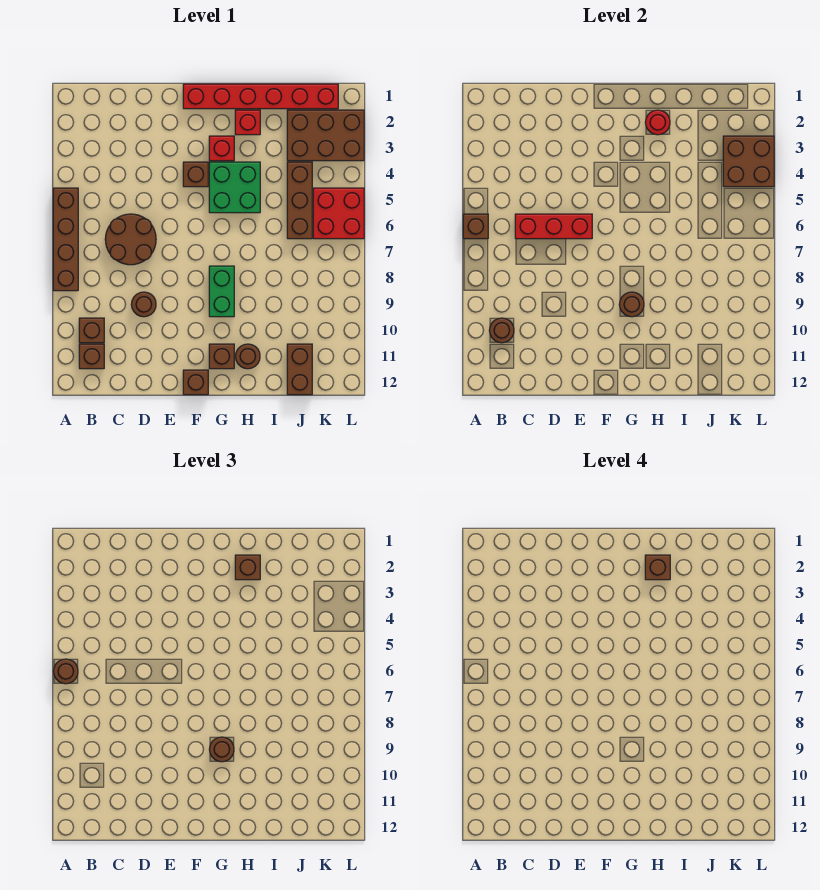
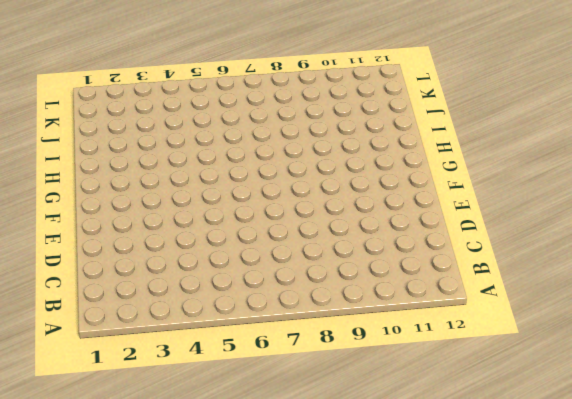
none -> brown brick A5:A8 level 1
none -> brown brick B10 level 1
none -> brown brick B11 level 1

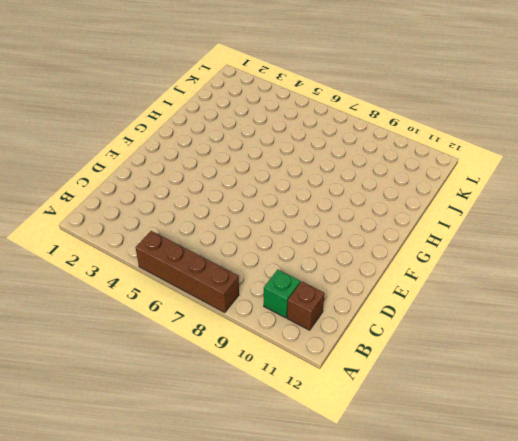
green brick B10 level 1 -> brown brick B10 level 1
none -> brown round brick C6:D7 level 1
none -> brown round brick D9 level 1
none -> red brick F1:K1 level 1

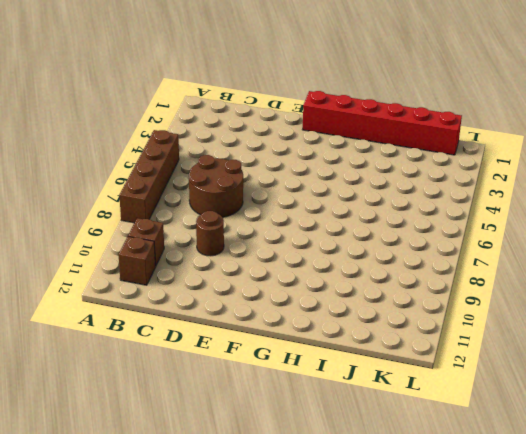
none -> brown brick F4 level 1
none -> brown brick F12 level 1
none -> red brick G3 level 1

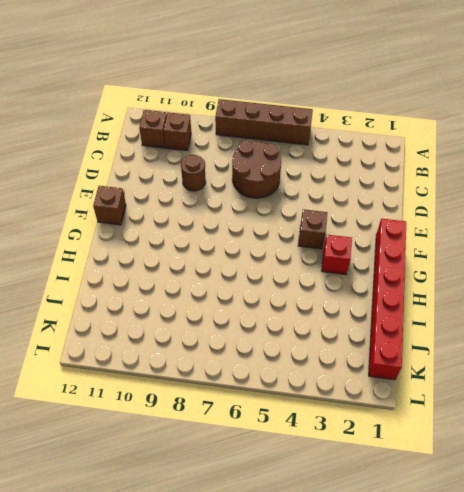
none -> green brick G4:H5 level 1
none -> green brick G8:G9 level 1
none -> brown brick G11 level 1

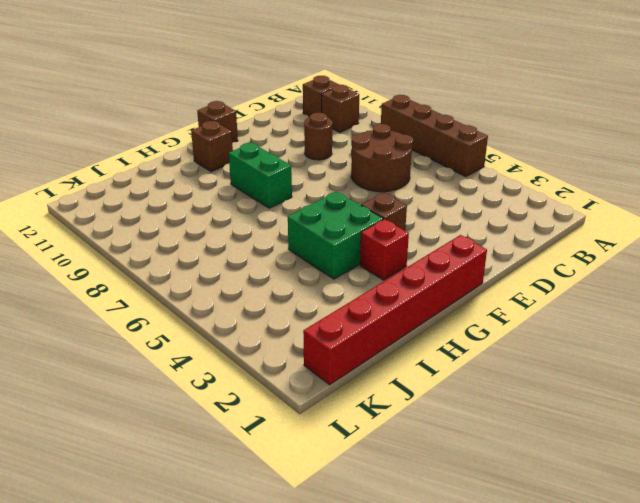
none -> red brick H2 level 1
none -> brown round brick H11 level 1
none -> brown brick J2:L3 level 1

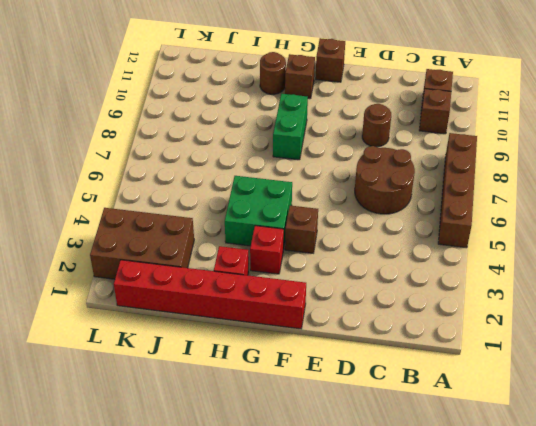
none -> brown brick J4:J6 level 1
none -> brown brick J11:J12 level 1
none -> red brick K5:L6 level 1

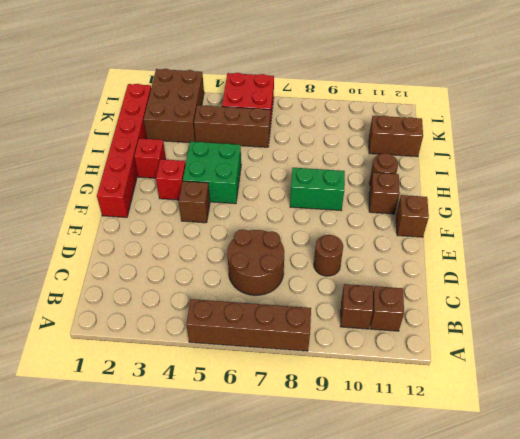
none -> brown brick A6 level 2
none -> brown round brick B10 level 2
none -> red brick C6:E6 level 2

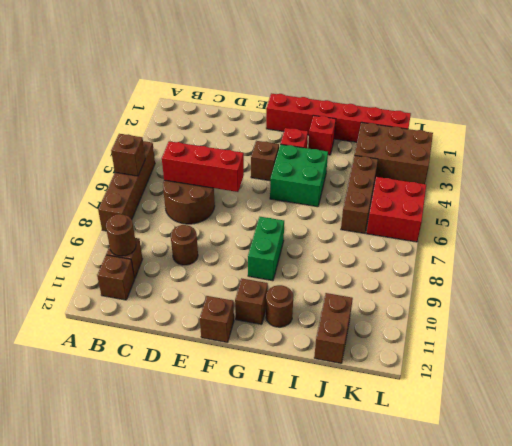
none -> brown round brick G9 level 2
none -> red round brick H2 level 2
none -> brown brick K3:L4 level 2

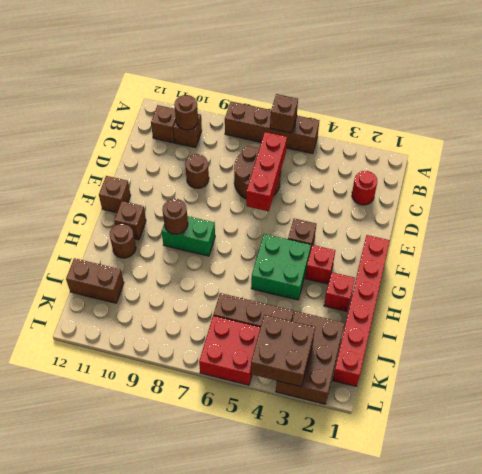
red round brick C2 level 1 -> red round brick H2 level 2
none -> brown round brick A6 level 3
none -> brown round brick G9 level 3
none -> brown brick H2 level 3

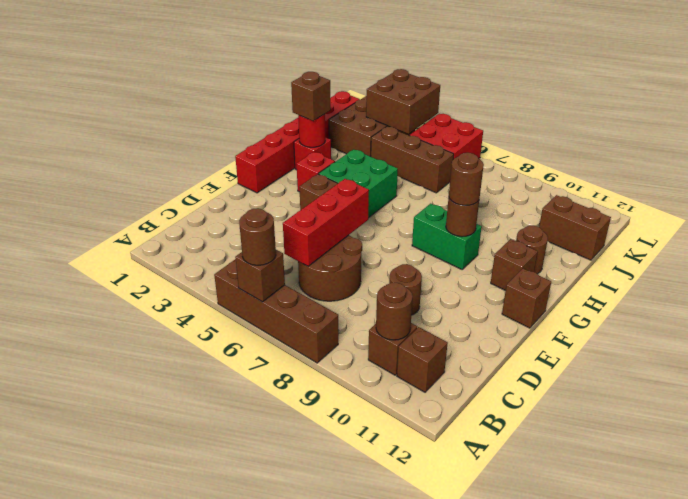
none -> brown brick H2 level 4

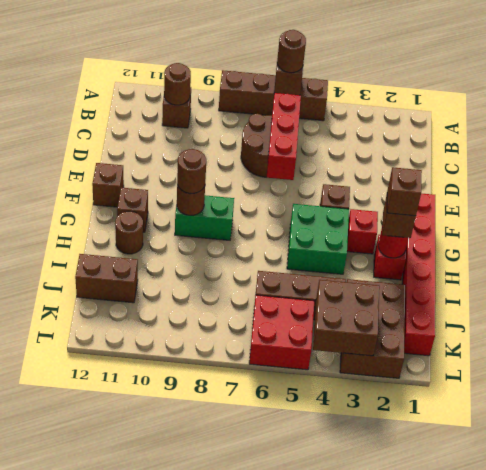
none -> brown brick B11 level 1
none -> brown round brick D9 level 1

